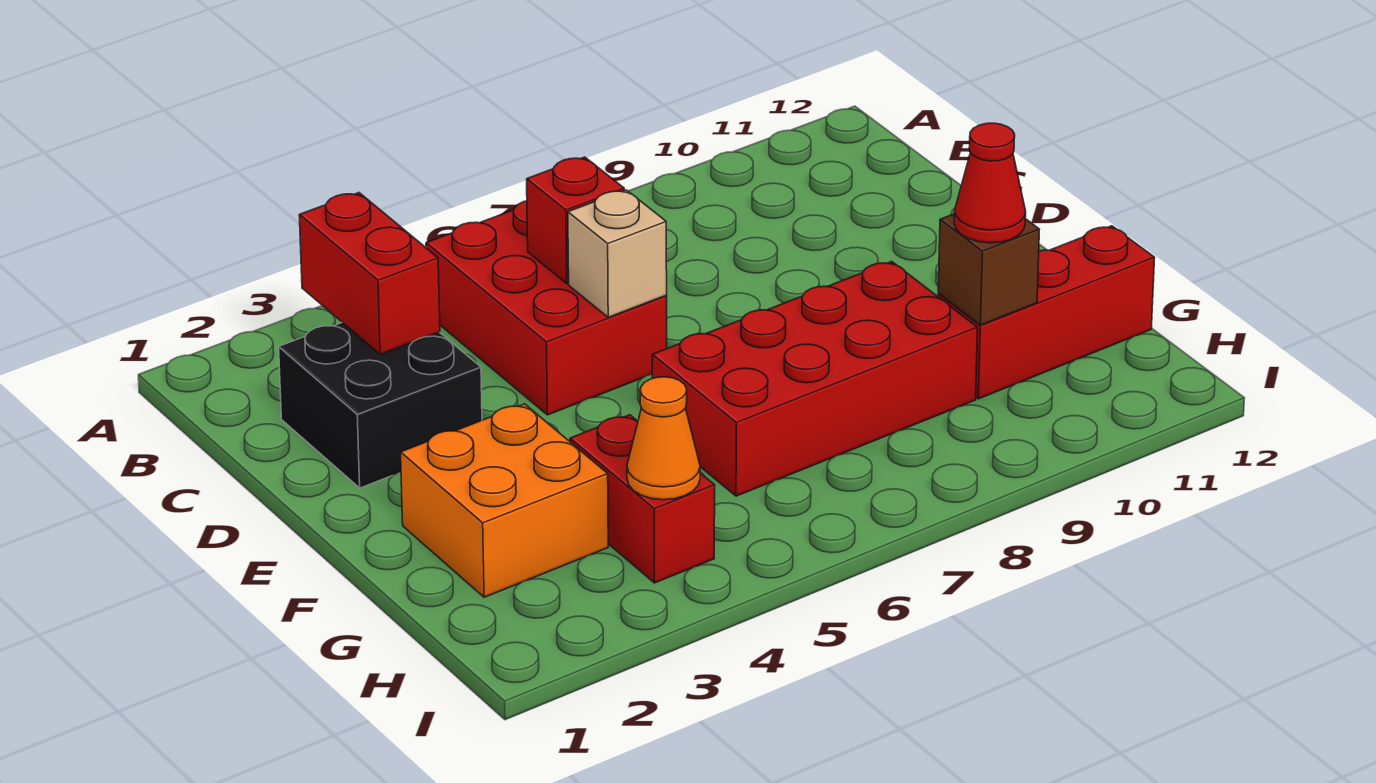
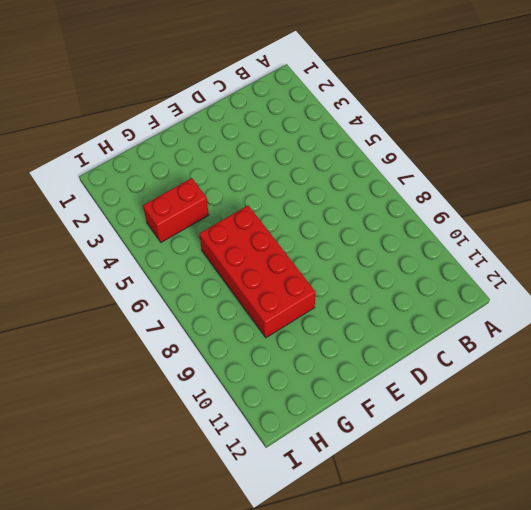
none -> red brick B5:D6 level 1
none -> black brick C2:D3 level 1
none -> orange brick F2:G3 level 1

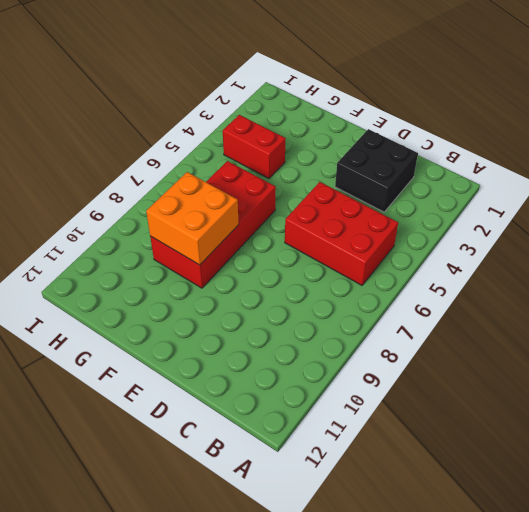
orange brick F8:G9 level 2 -> orange brick F2:G3 level 1
none -> red brick G10:G12 level 1
none -> red brick B3:C3 level 2
none -> red brick C6 level 2

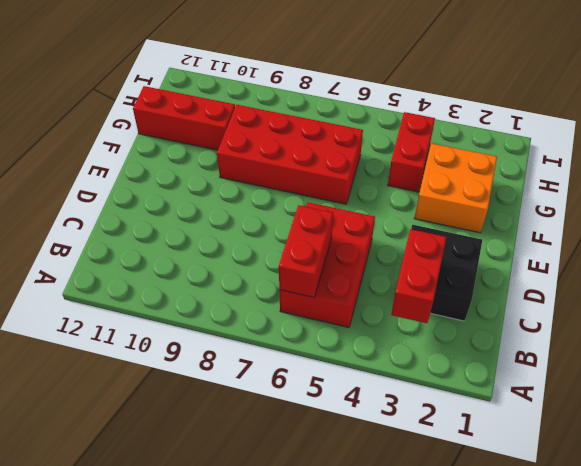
red brick B6:C6 level 2 -> red brick C6 level 2
none -> tan brick D6 level 2
none -> brown brick G10 level 2
none -> orange cone H4 level 2

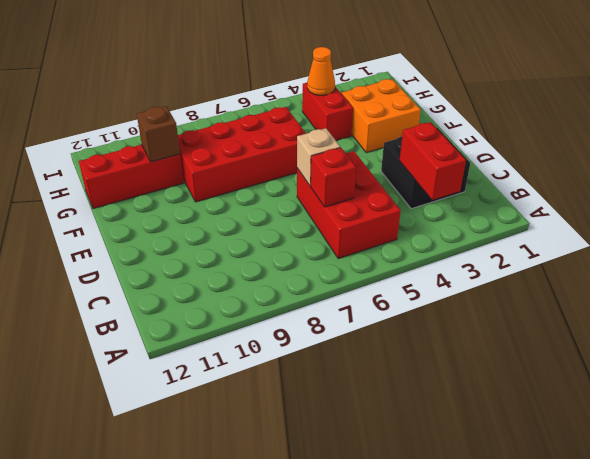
none -> red cone G10 level 3

